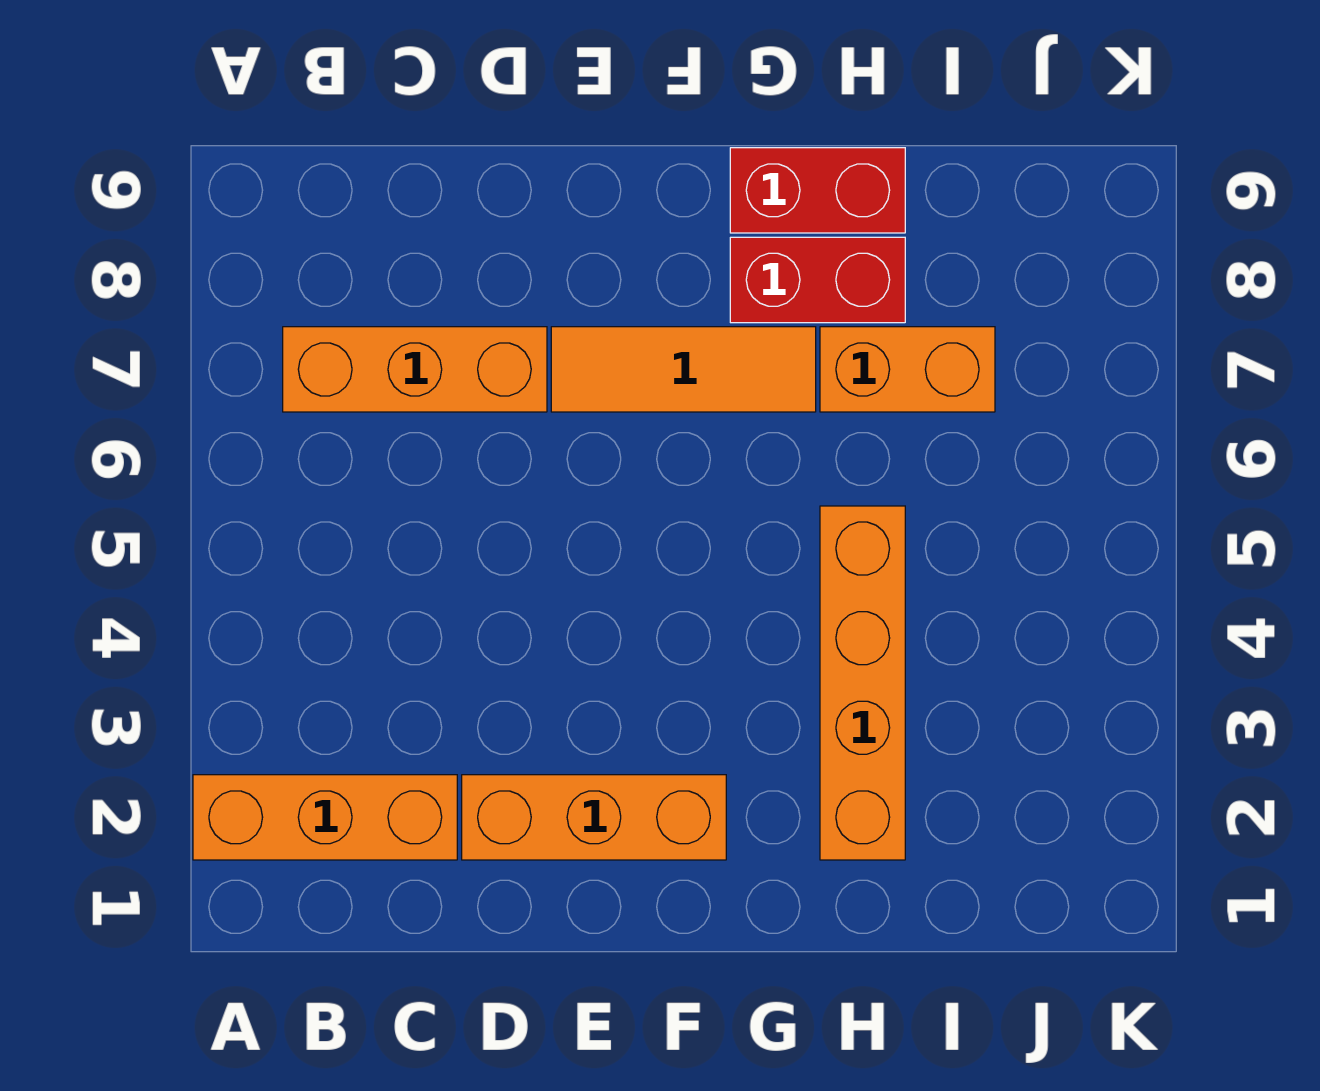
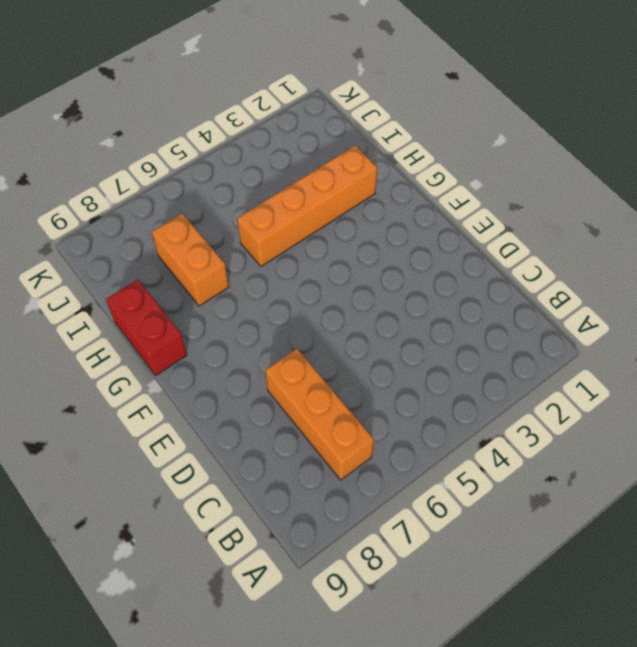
none -> orange brick A2:C2 level 1
none -> orange brick D2:F2 level 1

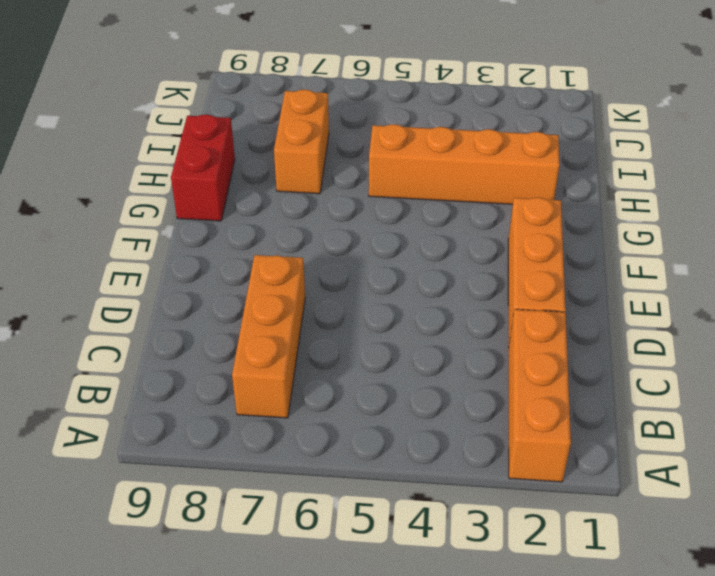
none -> orange tile E7:G7 level 1
none -> red brick G8:H8 level 1

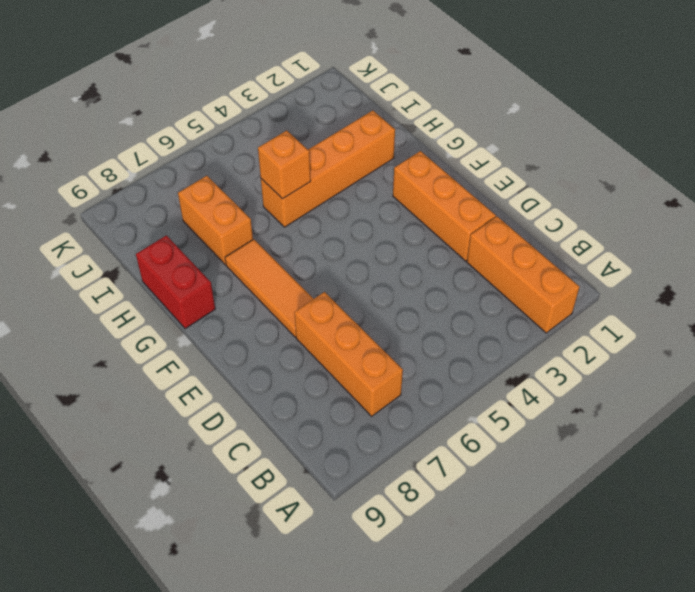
orange brick H5 level 2 -> none
none -> red brick G8:H8 level 1

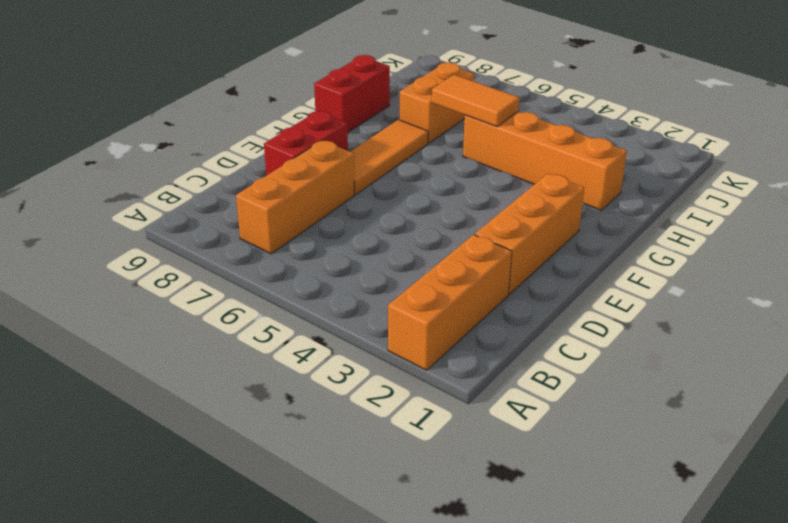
red brick D8:E8 level 1 -> red brick G8:H8 level 1
orange tile H5:H6 level 2 -> none

